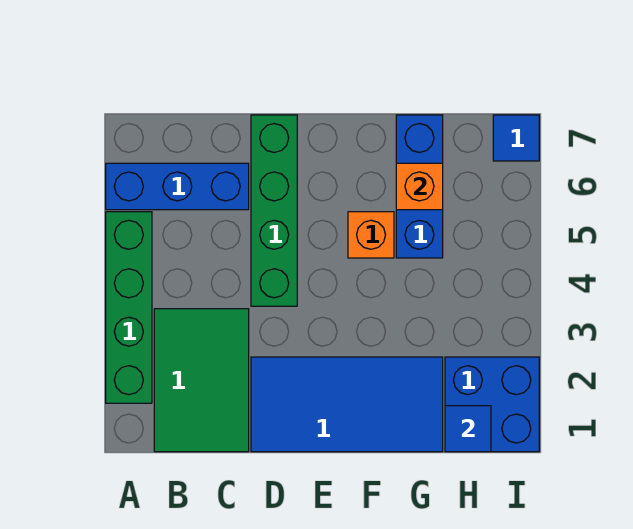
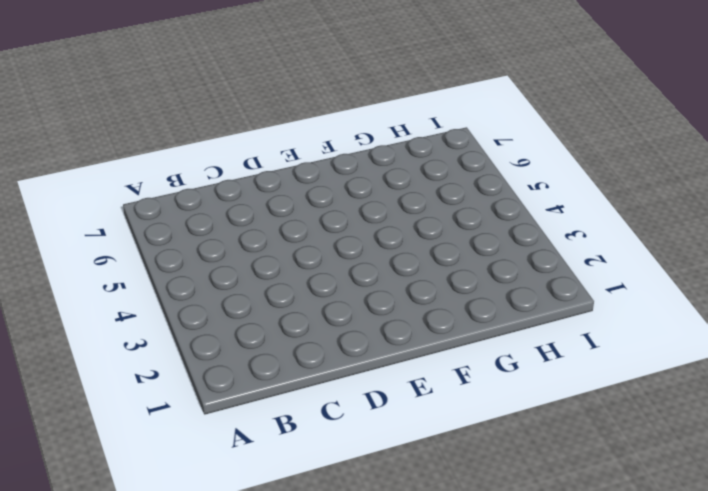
none -> green brick A2:A5 level 1
none -> blue brick A6:C6 level 1

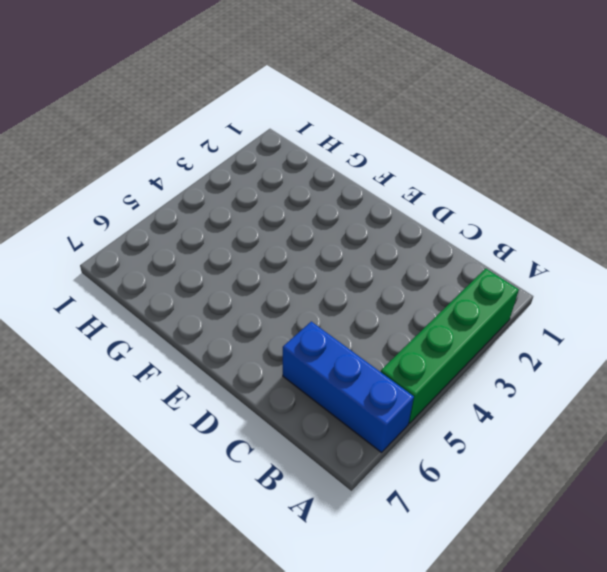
none -> green tile B1:C3 level 1
none -> blue tile D1:G2 level 1

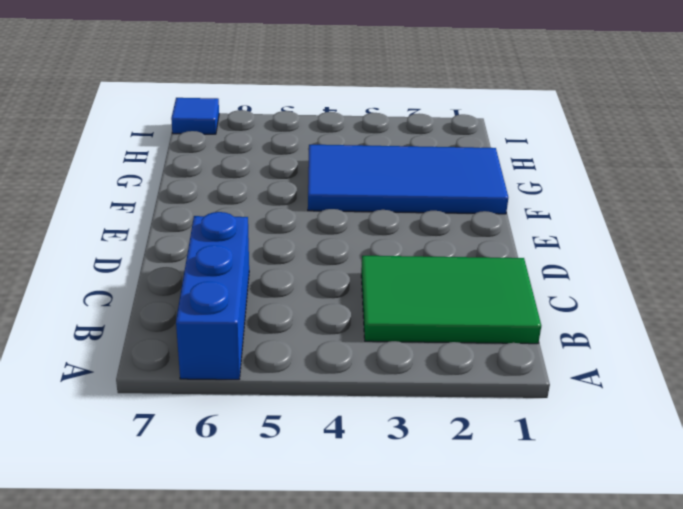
blue tile F1:G4 level 1 -> blue tile D1:G2 level 1
none -> green brick A2:A5 level 1
none -> green brick D4:D7 level 1

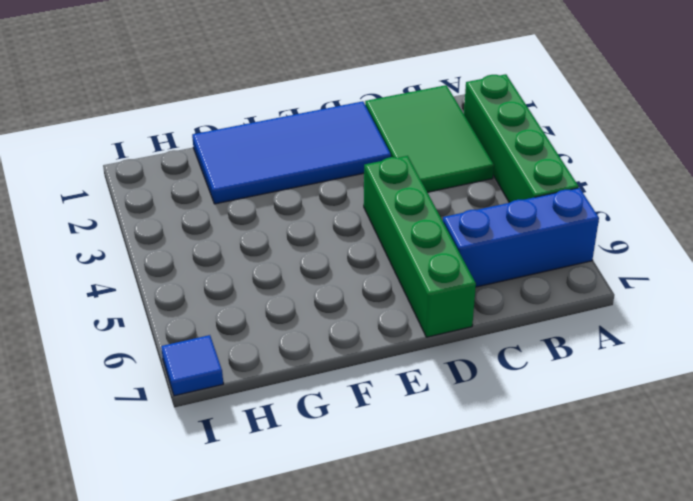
none -> orange brick F5 level 1
none -> blue brick G5:G7 level 1

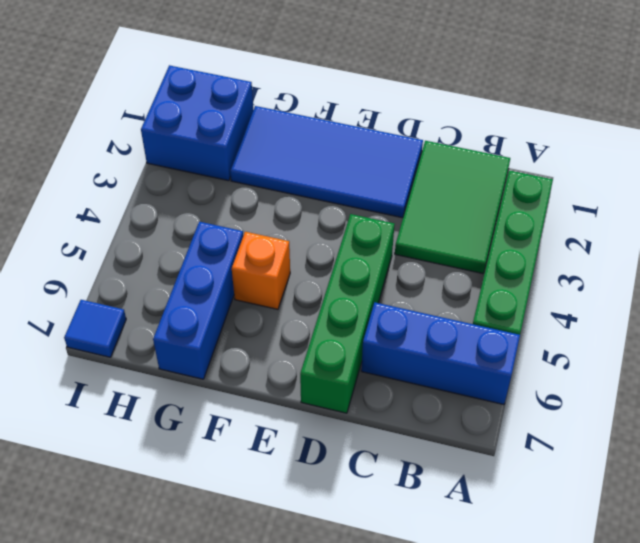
none -> orange brick G6 level 2
none -> blue tile H1 level 2

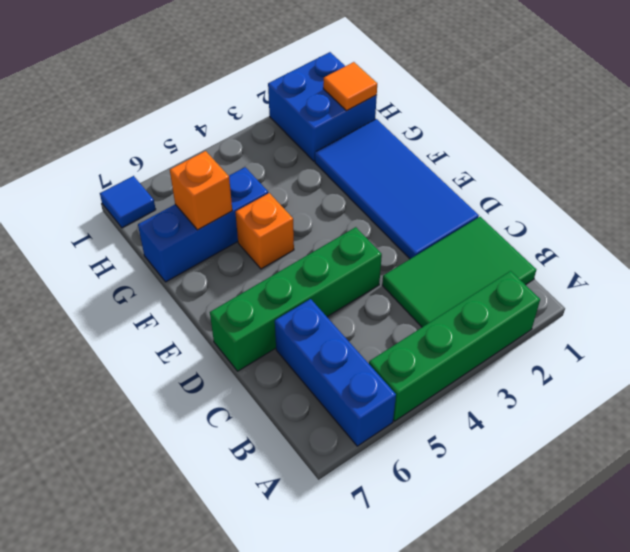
orange tile H1 level 2 -> blue tile H1 level 2

